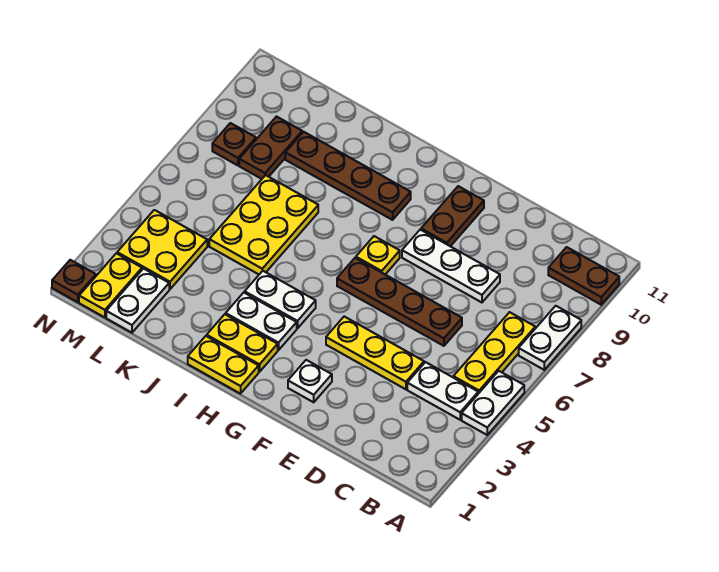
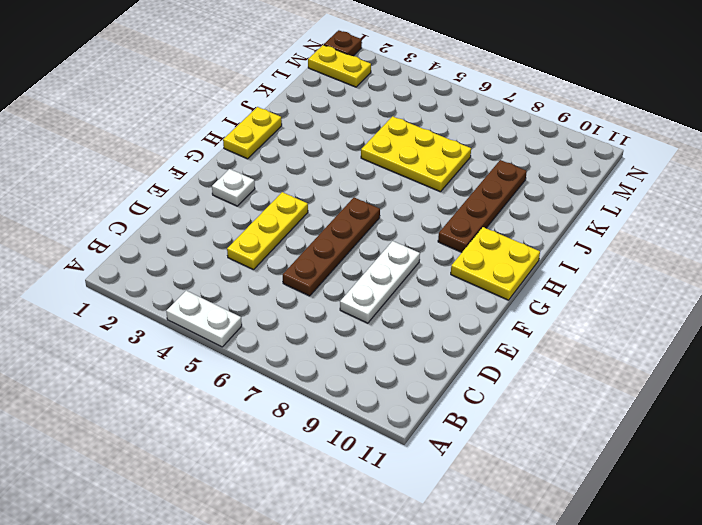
yellow plate G10:H11 level 1 -> yellow plate L3:M4 level 1
none -> white plate A7:A8 level 1
none -> brown plate A10:B10 level 1
none -> white plate B4:C4 level 1

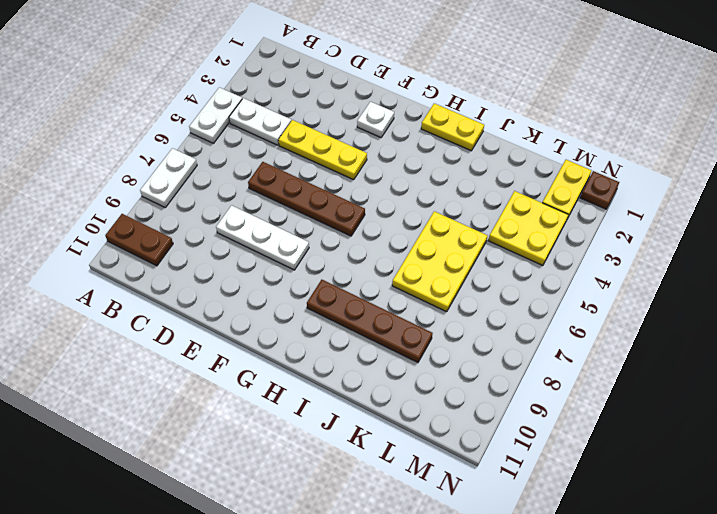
none -> yellow plate B5:B7 level 1
none -> brown plate F9:F10 level 1
none -> yellow plate G7 level 1

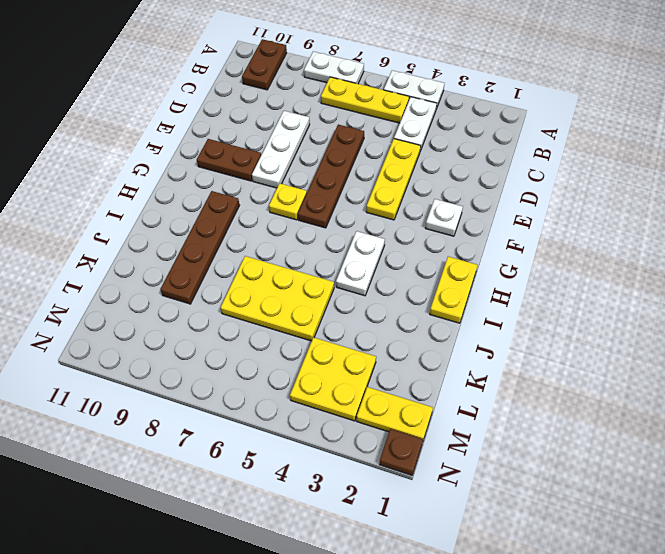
none -> yellow plate H2:I2 level 1
none -> white plate H3:I3 level 1
none -> white plate L1:L2 level 1

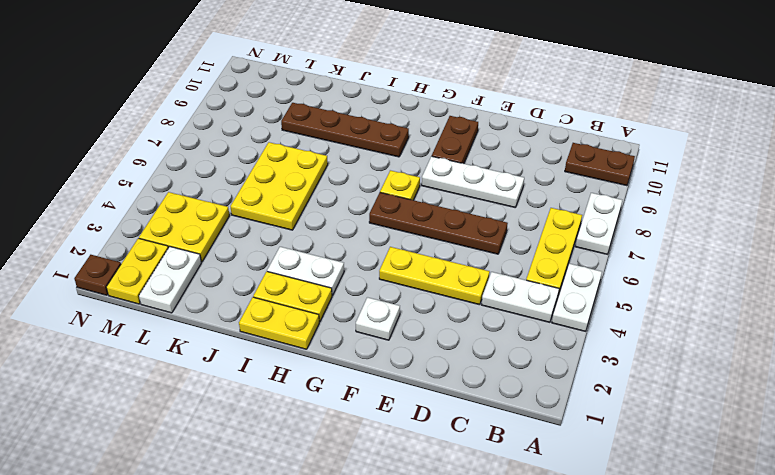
none -> white plate H4:I4 level 1
none -> brown plate L8:L9 level 1
none -> brown plate M8 level 1

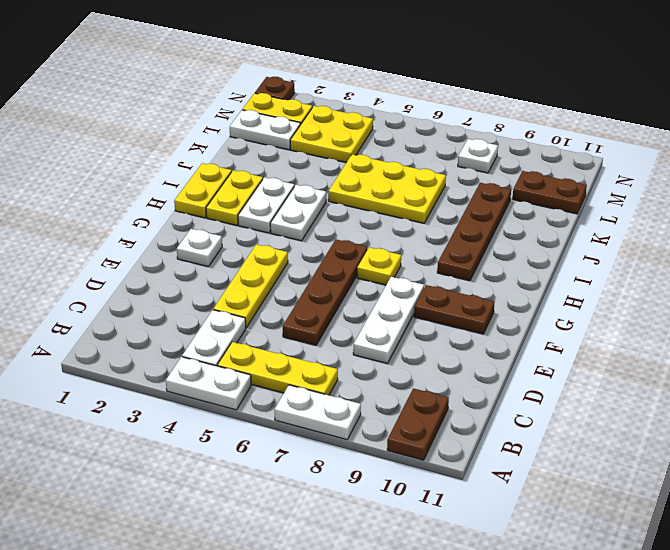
brown plate L10:L11 level 1 -> brown plate L8:L9 level 1
white plate M8 level 1 -> brown plate M8 level 1

